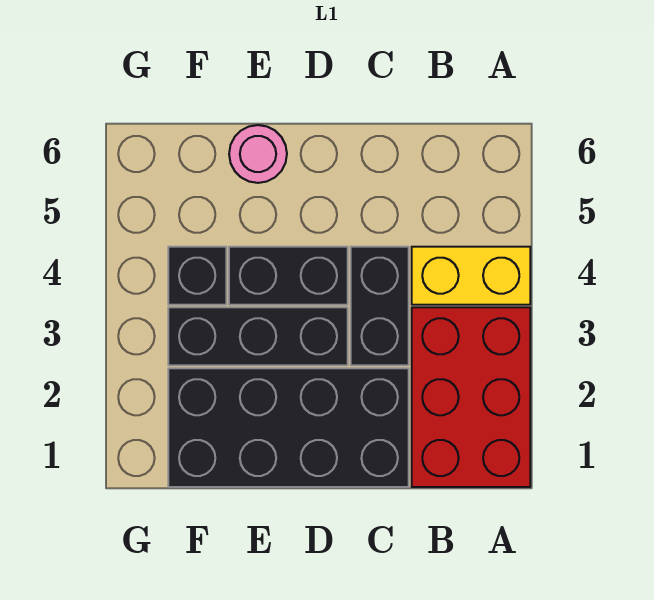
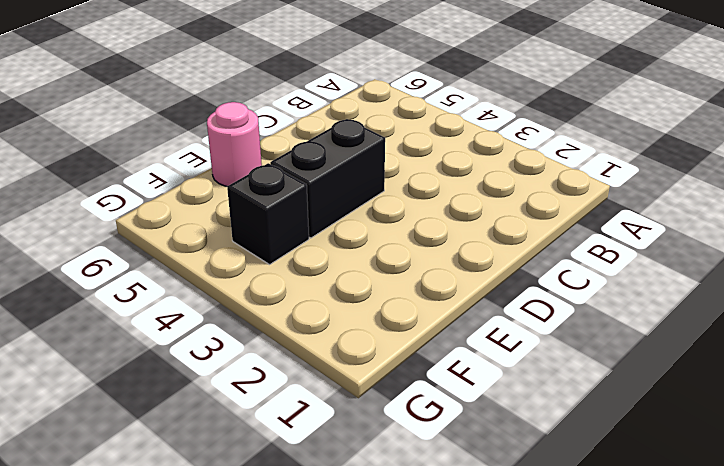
none -> red brick A1:B3 level 1
none -> yellow brick A4:B4 level 1

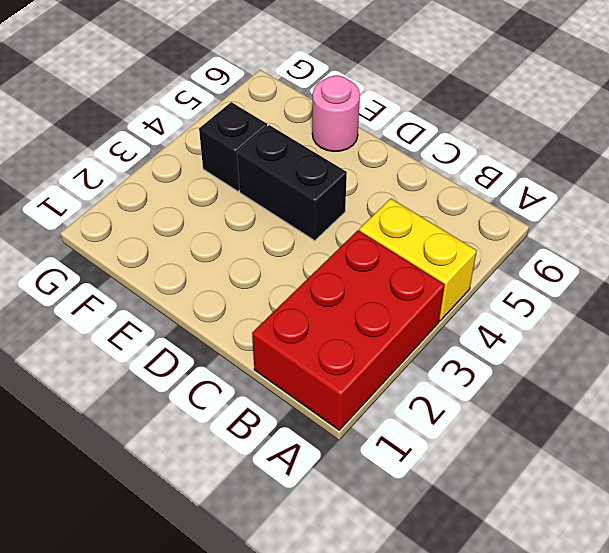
none -> black brick C1:F2 level 1
none -> black brick C3:C4 level 1

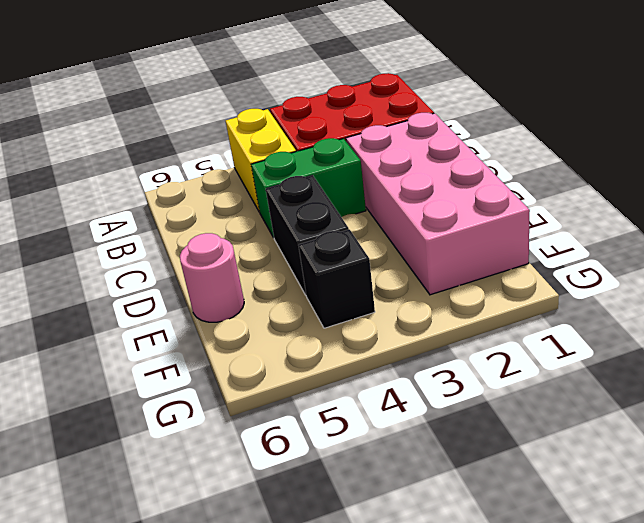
pink brick C1:F2 level 1 -> black brick C1:F2 level 1
green brick C3:C4 level 1 -> black brick C3:C4 level 1
none -> black brick D3:F3 level 1

